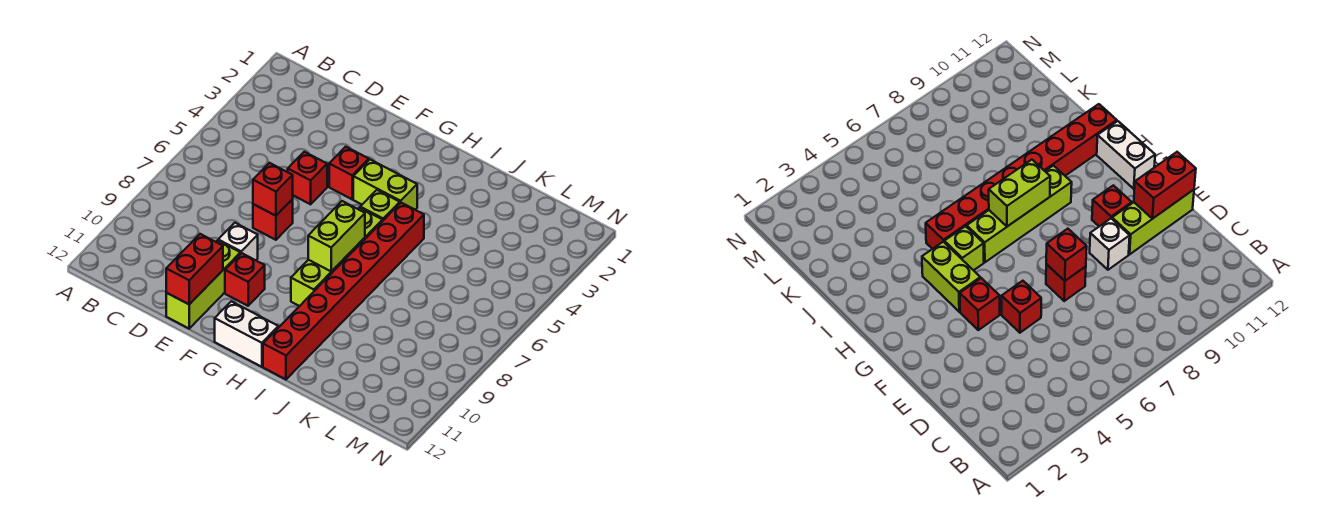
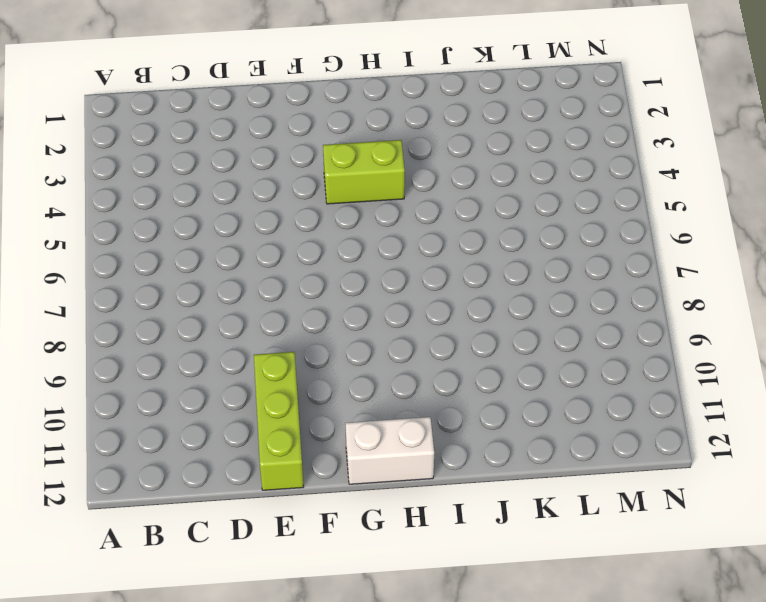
none -> red brick E5 level 1
none -> red brick E7 level 1
none -> white brick E9 level 1

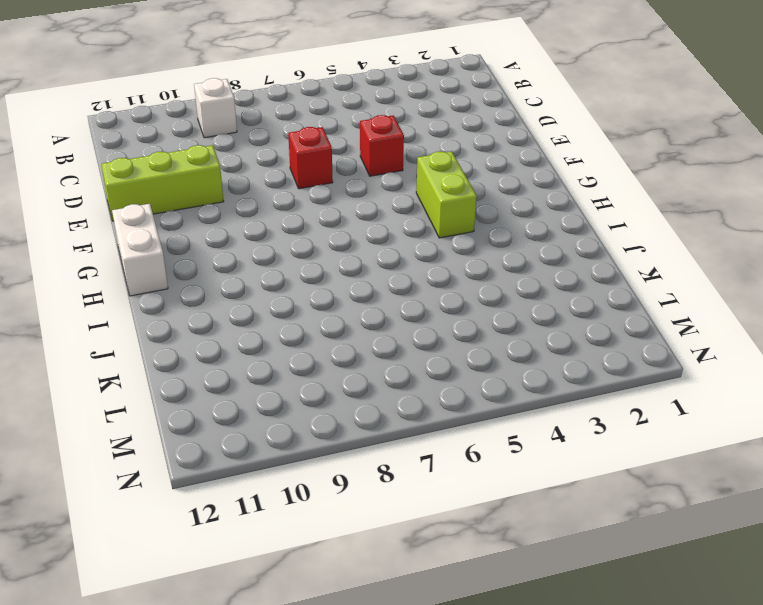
white brick B9 level 1 -> white brick E9 level 1
none -> red brick F4 level 1
none -> red brick F10 level 1
none -> lime brick H5 level 1

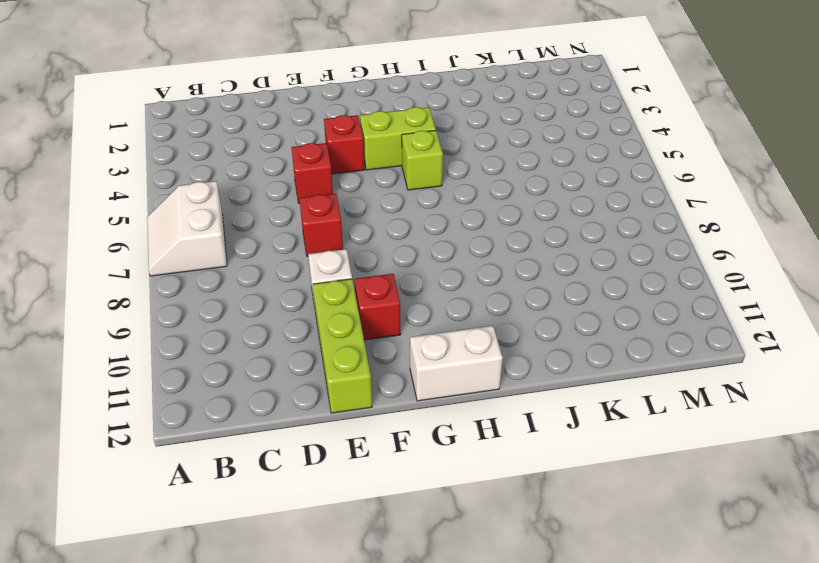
white slope A6:B7 level 1 top B -> none
none -> lime brick H6:H9 level 1
none -> red brick I5:I12 level 1
none -> red brick E7 level 2

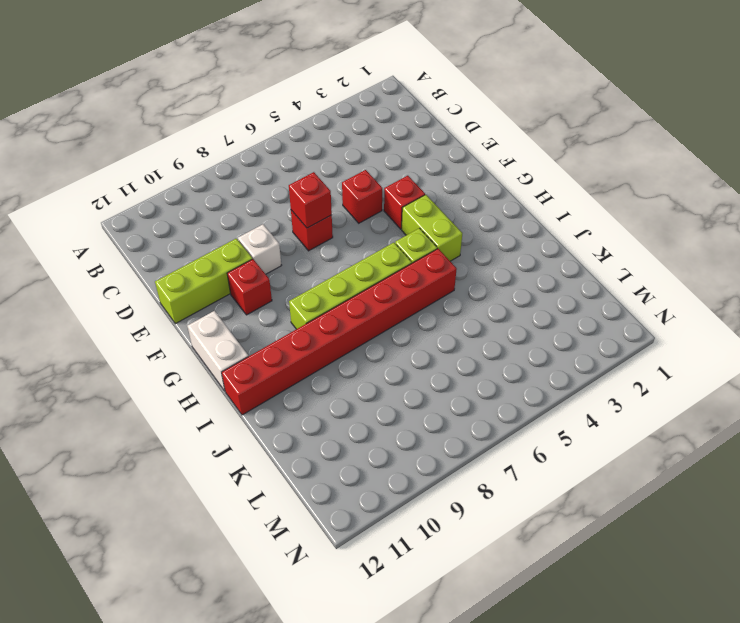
none -> red brick E11:E12 level 2
none -> lime brick H7:H8 level 2

